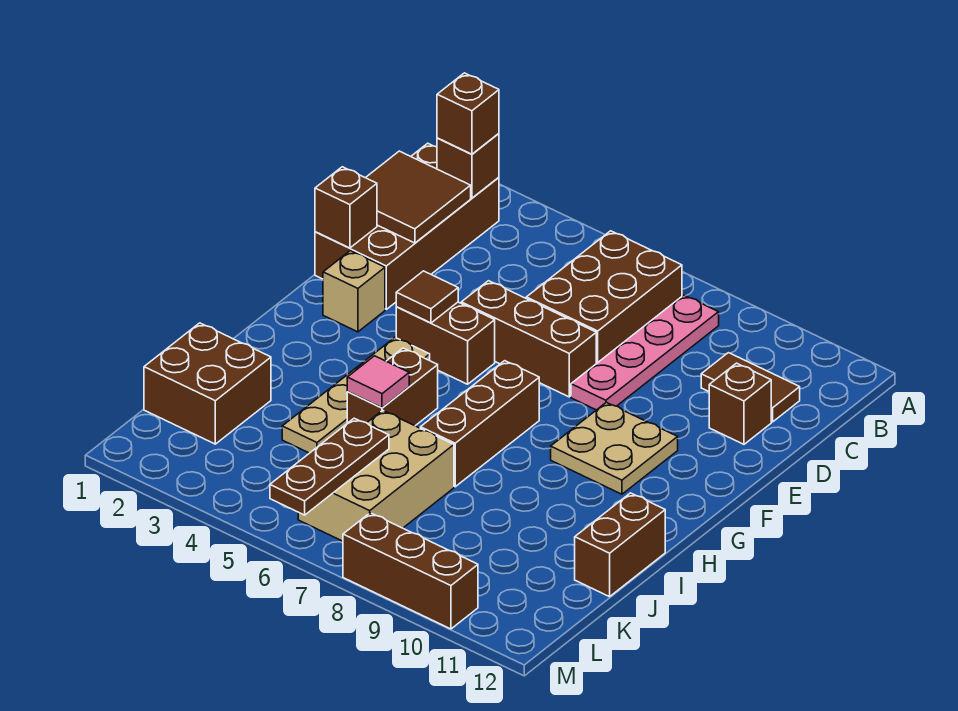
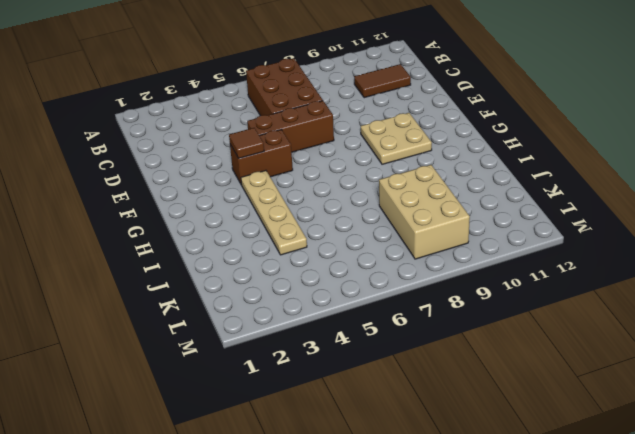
tan brick J8:L9 level 1 -> tan brick J6:L7 level 1
none -> brown brick B1:E2 level 1
none -> pink plate B8:E8 level 1
none -> brown brick D11 level 1

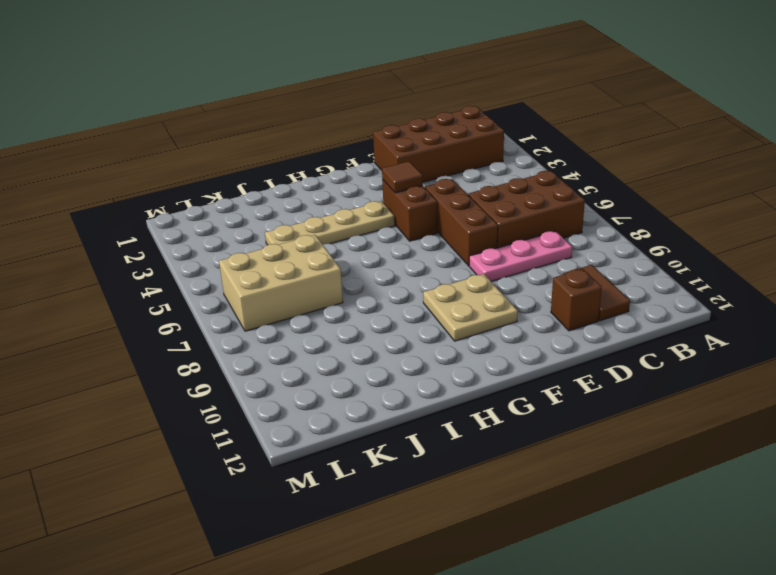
pink plate C8:E8 level 1 -> pink plate B8:E8 level 1
none -> tan brick F2 level 1
none -> brown brick G7:I7 level 1
none -> brown brick H5:I5 level 1

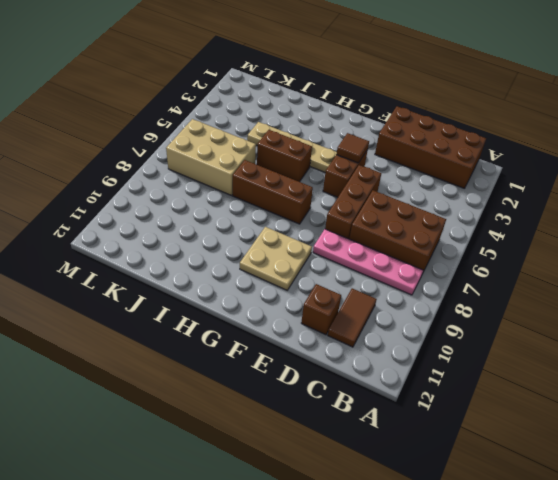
none -> tan brick F2 level 1
none -> brown brick I12:J12 level 1
none -> brown brick J1:K2 level 1

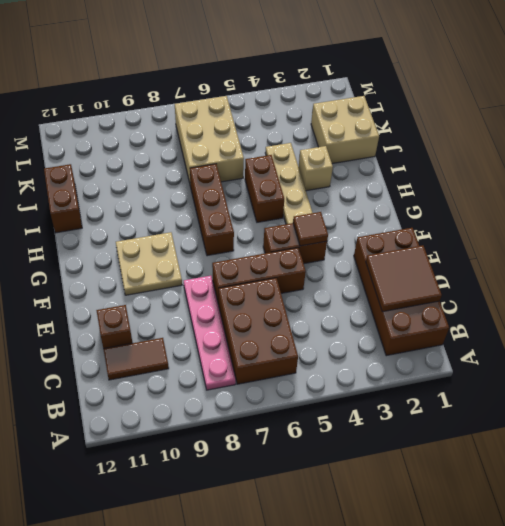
tan brick I3 level 1 -> tan brick F2 level 1
tan brick J1:K2 level 1 -> brown brick J1:K2 level 1
none -> brown brick M8:M10 level 1
none -> brown brick B2 level 2
none -> brown brick E1 level 2

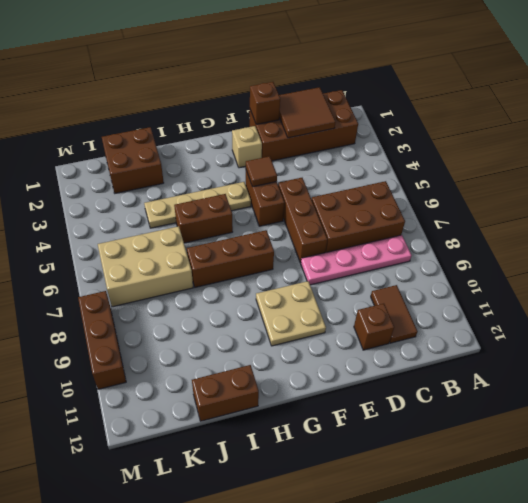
none -> brown brick B2 level 2
none -> pink tile I5 level 2
none -> brown plate K6:M6 level 2

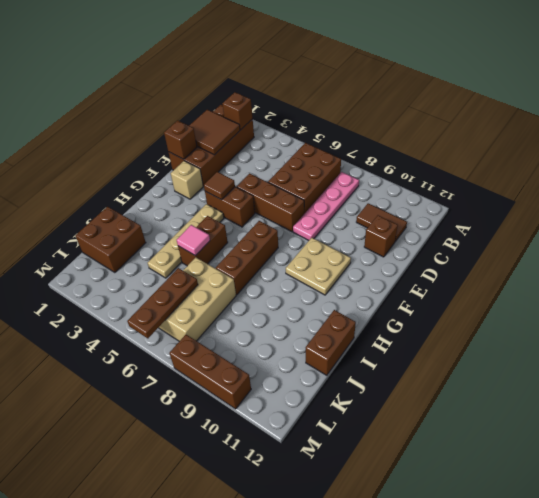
none -> brown brick B2 level 3

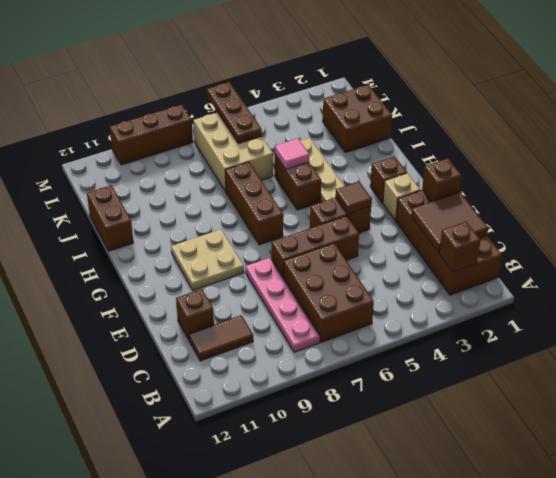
brown brick G2 level 1 -> brown brick B2 level 3

